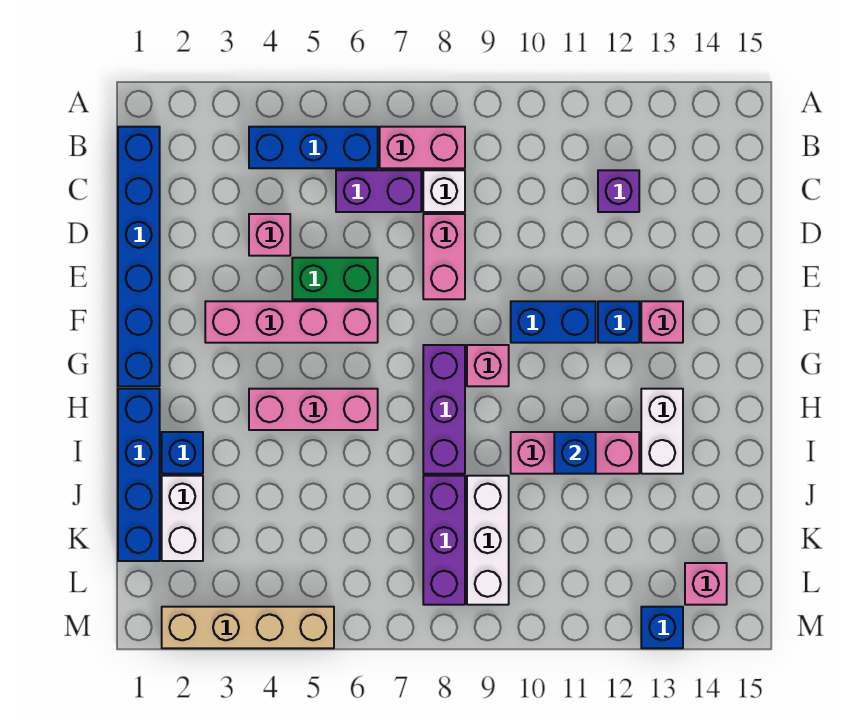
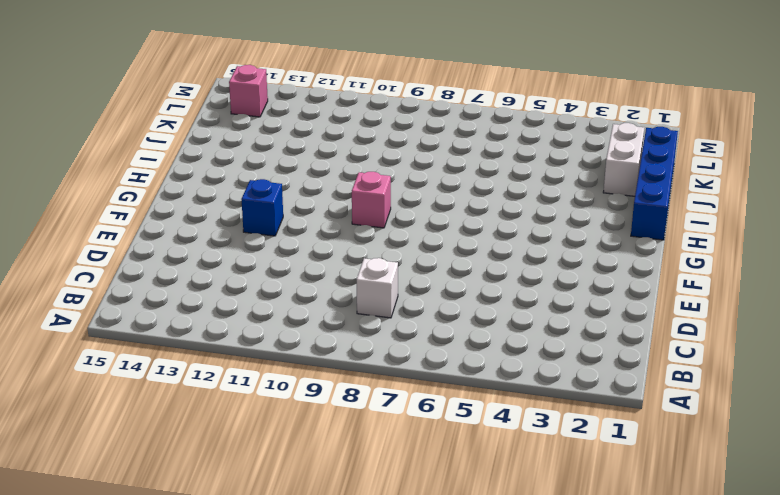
none -> blue brick B1:G1 level 1
none -> blue brick B4:B6 level 1
none -> pink brick B7:B8 level 1

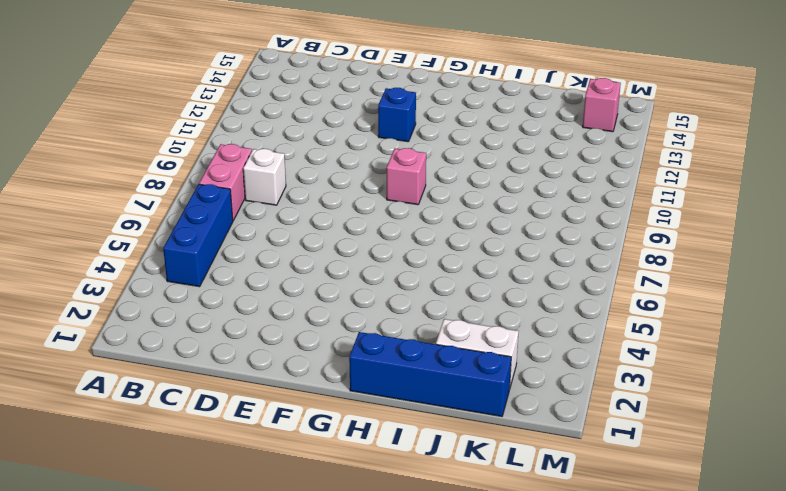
none -> blue brick B1:G1 level 1
none -> purple brick C6:C7 level 1
none -> purple brick C12 level 1

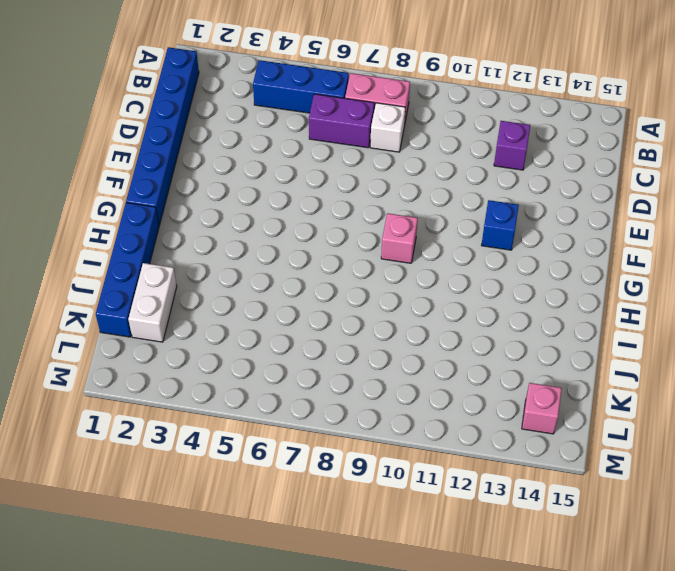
none -> pink brick D4 level 1
none -> pink brick D8:E8 level 1
none -> green brick E5:E6 level 1

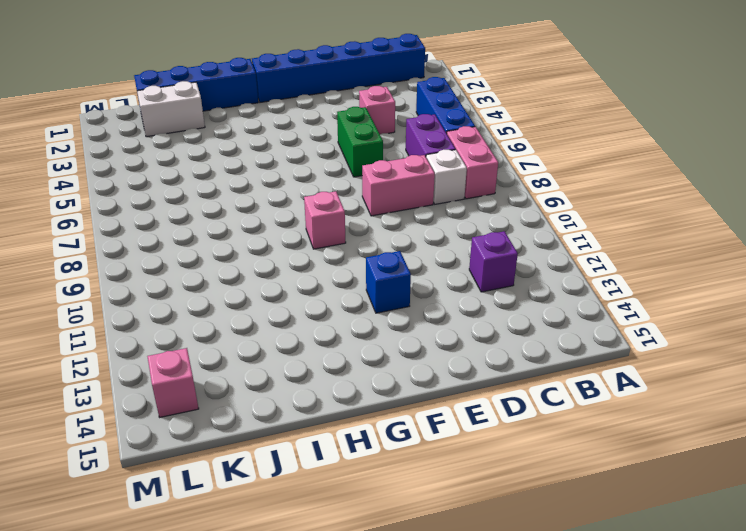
none -> pink brick F3:F6 level 1
none -> blue brick F10:F11 level 1
none -> pink brick F13 level 1

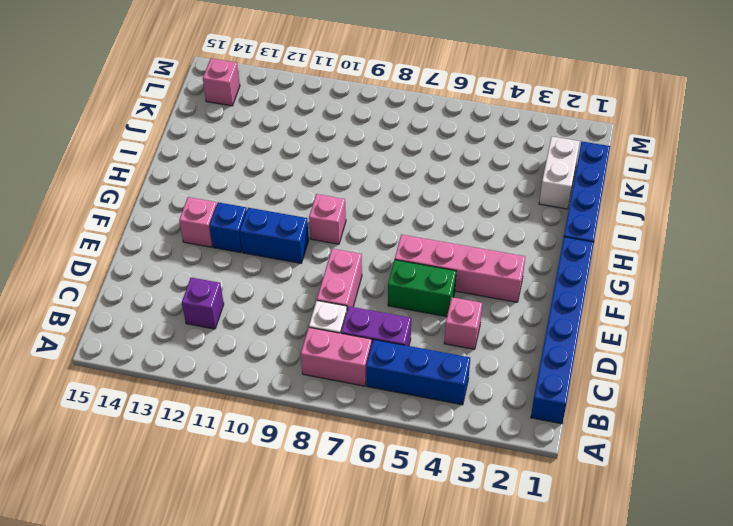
none -> purple brick G8:I8 level 1
none -> pink brick H4:H6 level 1
none -> white brick H13:I13 level 1

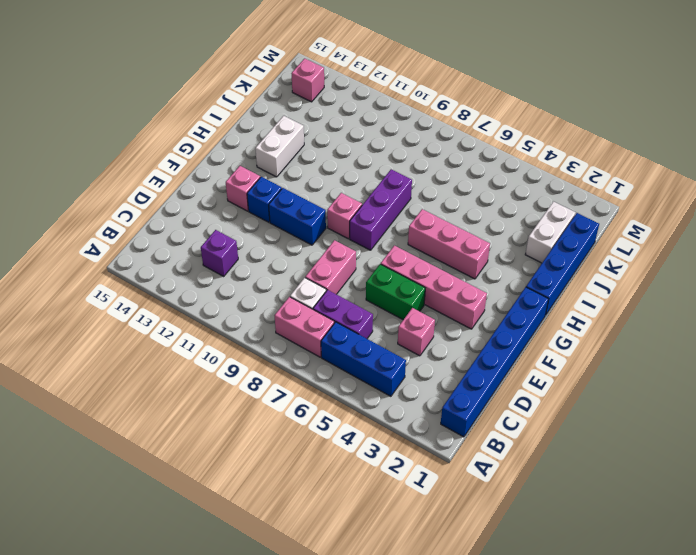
none -> blue brick I2 level 1
none -> pink brick I10:I12 level 1
none -> purple brick J8:L8 level 1

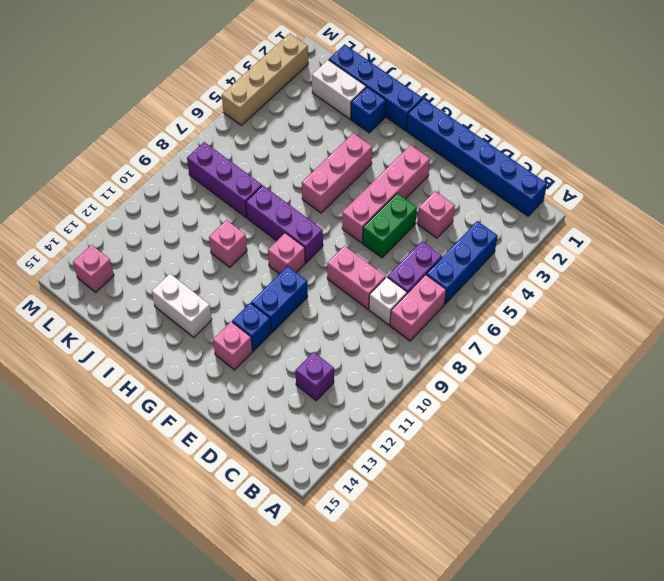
pink brick I10 level 1 -> pink brick I10:I12 level 1
none -> white brick J9:L9 level 1
none -> blue brick M13 level 1
none -> blue brick I11 level 2

